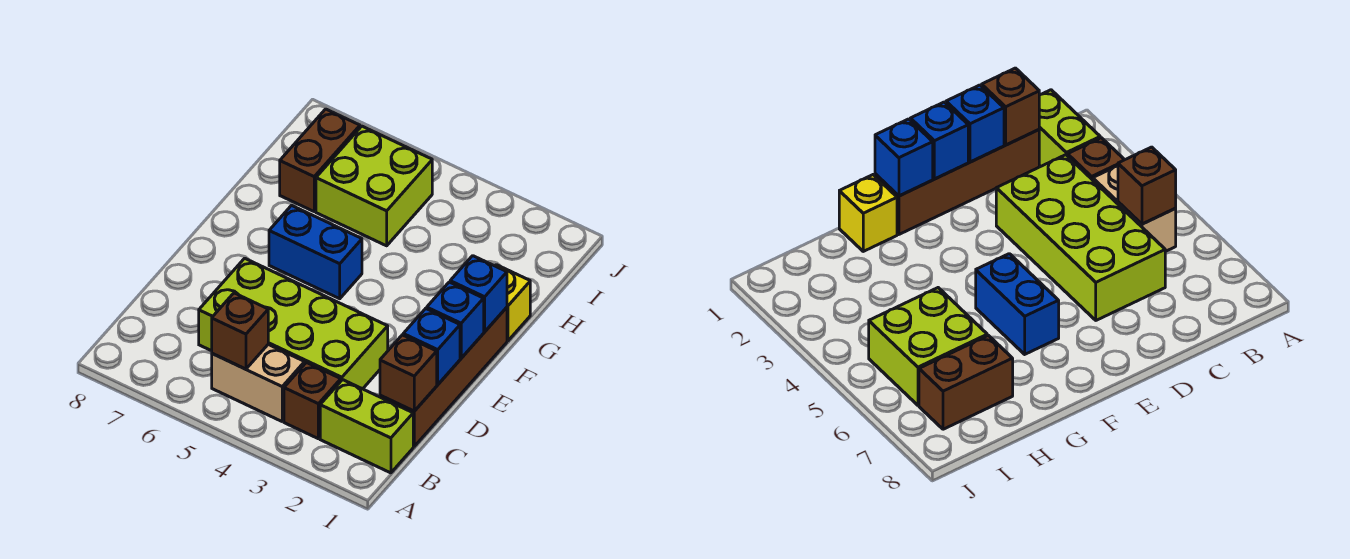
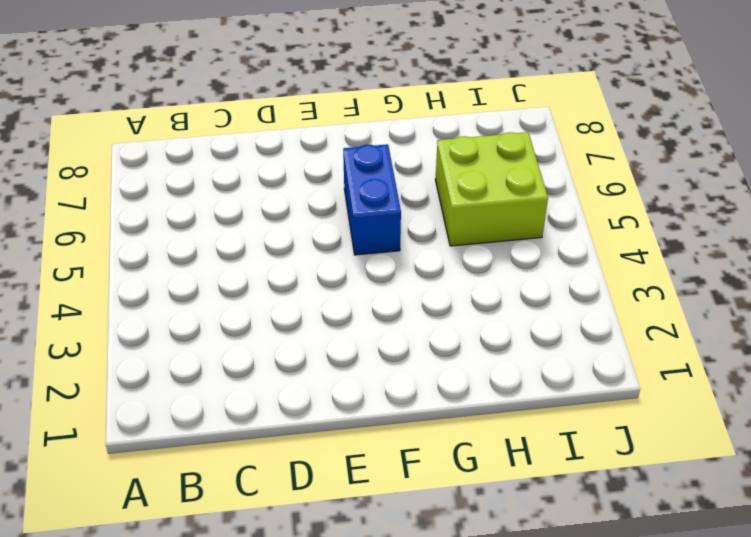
none -> lime brick B1:B2 level 1
none -> brown brick B3 level 1
none -> tan brick B4:B5 level 1

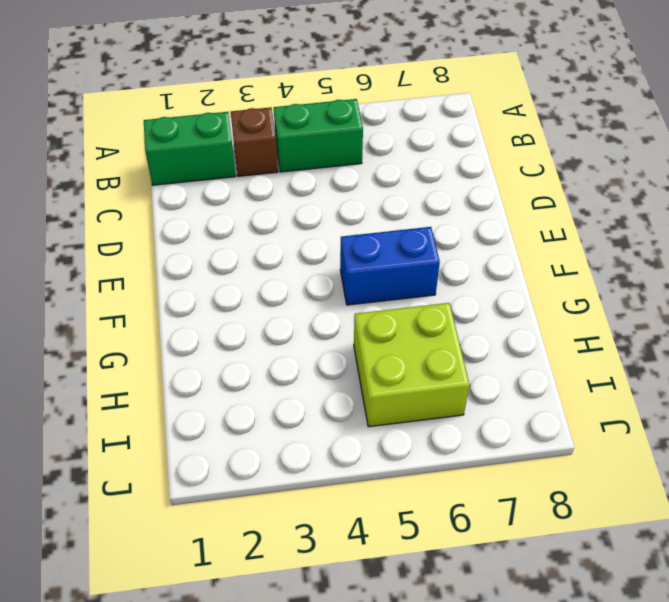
green brick B1:B2 level 1 -> lime brick B1:B2 level 1
green brick B4:B5 level 1 -> tan brick B4:B5 level 1
none -> brown brick C1:F1 level 1
none -> lime brick C3:D6 level 1
none -> yellow brick G1 level 1

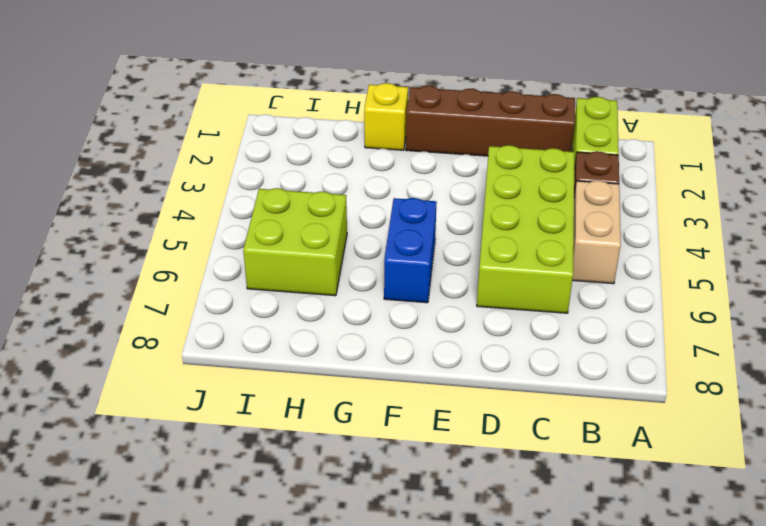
none -> brown brick H7:I7 level 1
none -> brown brick B5 level 2
none -> brown brick C1 level 2

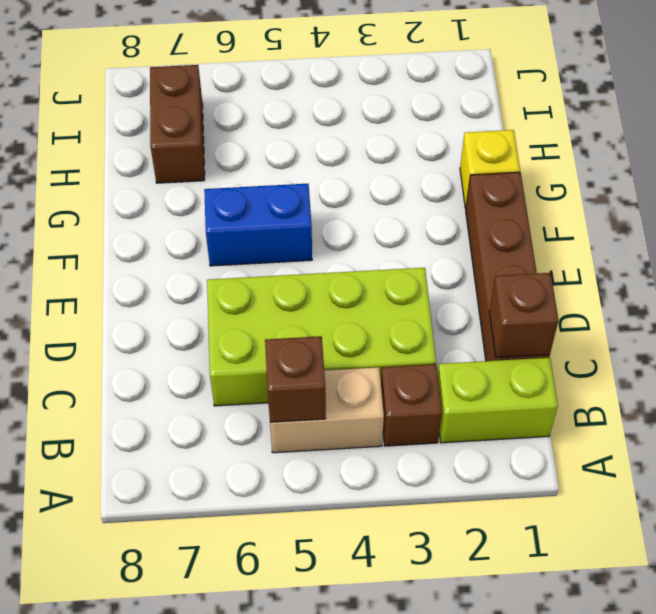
none -> lime brick H5:I6 level 1
none -> blue brick D1 level 2
none -> blue brick E1 level 2

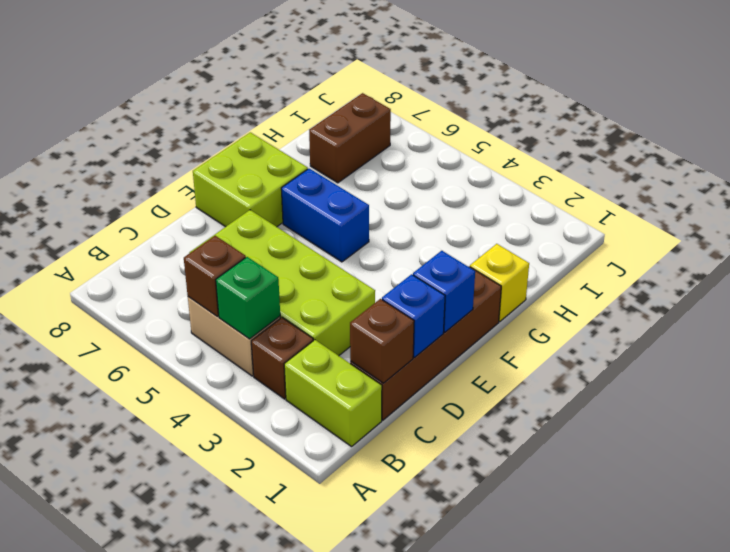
green brick B4 level 2 -> none
lime brick E7:F8 level 1 -> lime brick H5:I6 level 1
none -> blue brick F1 level 2

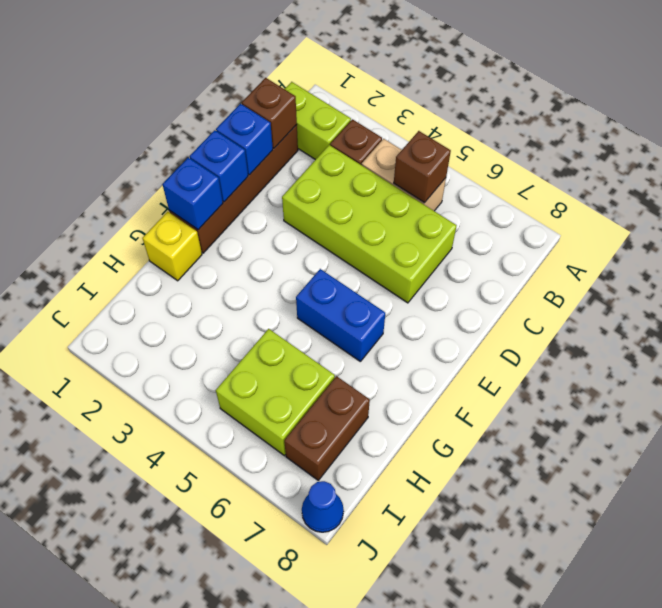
blue cone J8 level 1 -> none

